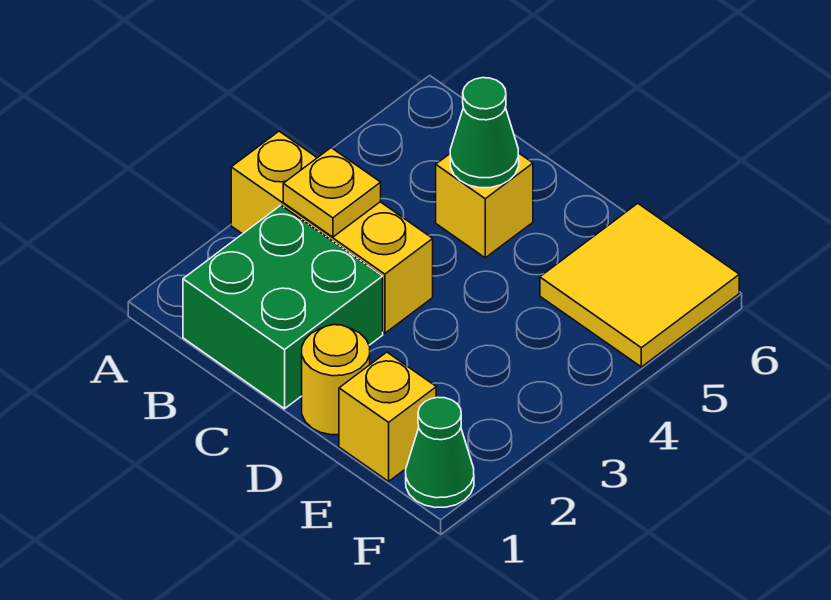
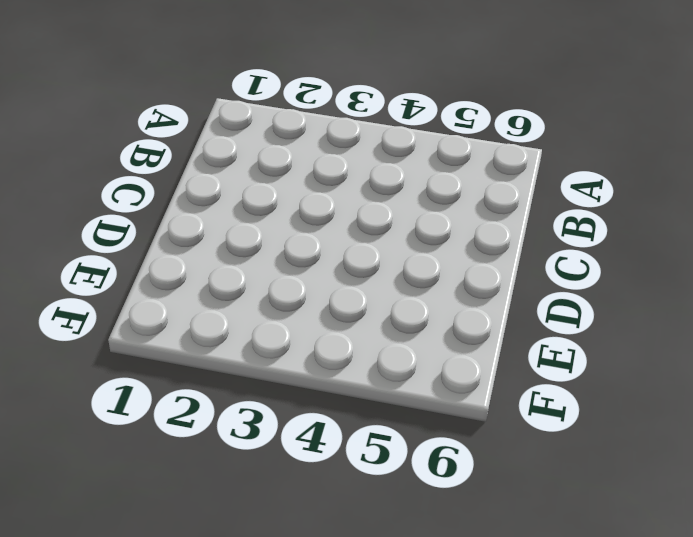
none -> yellow brick A3:C3 level 1
none -> green brick B1:C2 level 1

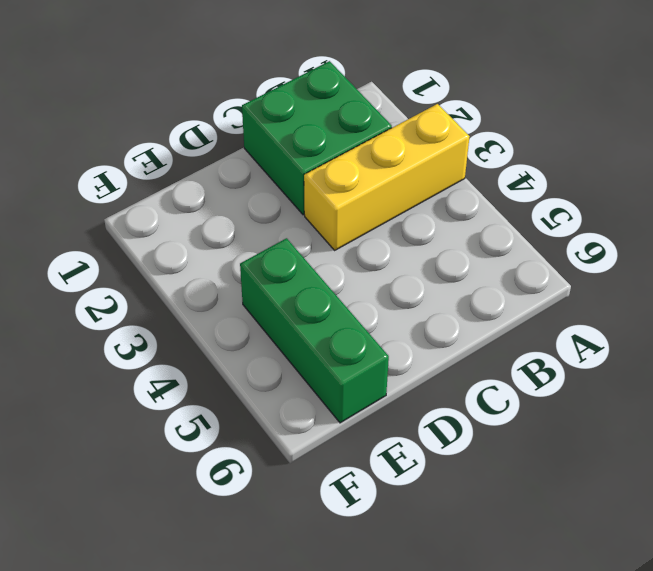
green brick E4:E6 level 1 -> yellow tile E5:F6 level 1
none -> yellow brick C5 level 1
none -> yellow round brick D1 level 1

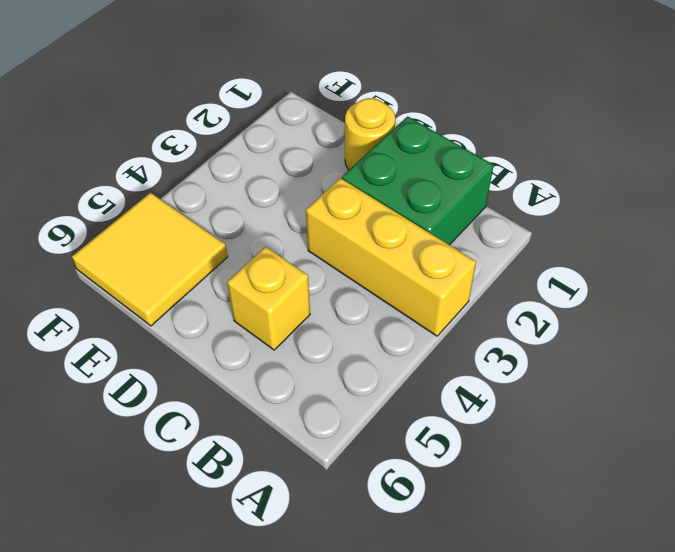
none -> yellow brick E1 level 1
none -> green cone F1 level 1

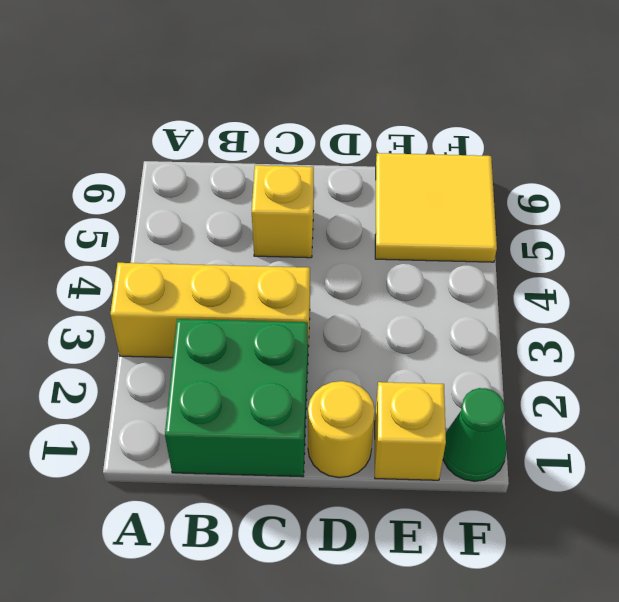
none -> yellow plate B3 level 2
none -> green cone C5 level 2

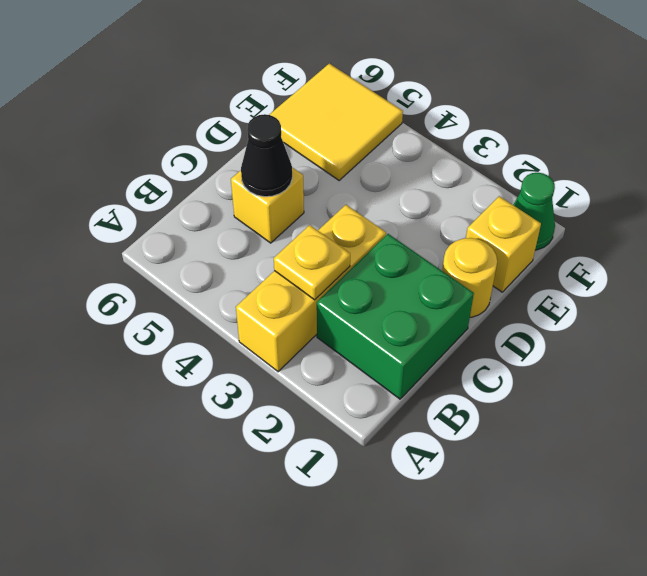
black cone C5 level 2 -> green cone C5 level 2

